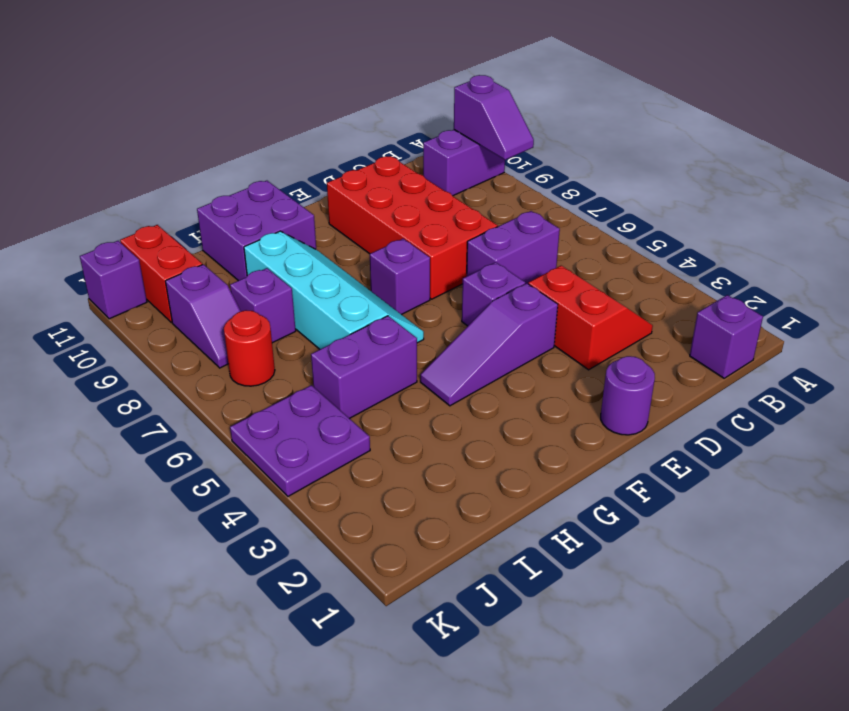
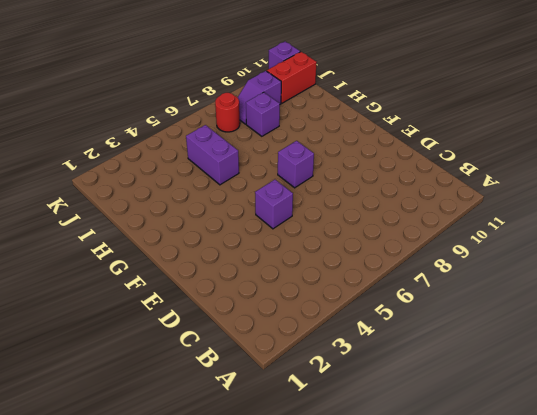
none -> purple brick A10:B10 level 1
none -> purple brick B1 level 1
none -> red slope C3:D4 level 1 top D

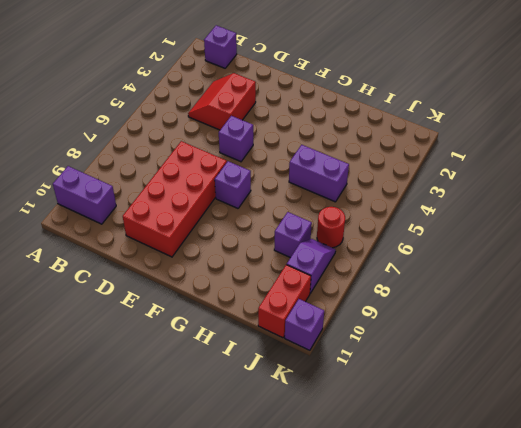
none -> purple brick C6:D6 level 1
none -> purple round brick E1 level 1
none -> purple slope E4:G4 level 1 top E

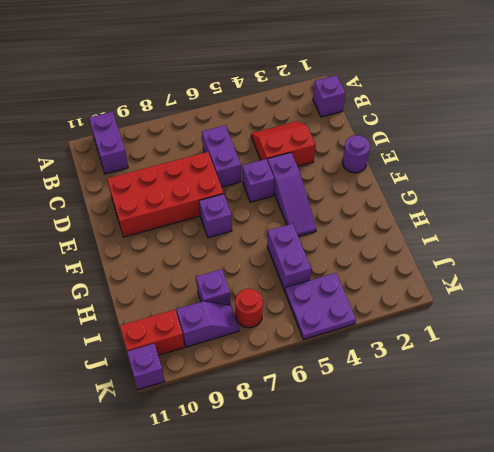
none -> cyan slope G6:H9 level 1 top H
none -> purple brick G10:H11 level 1
none -> purple slope A9:A10 level 2 top 10

